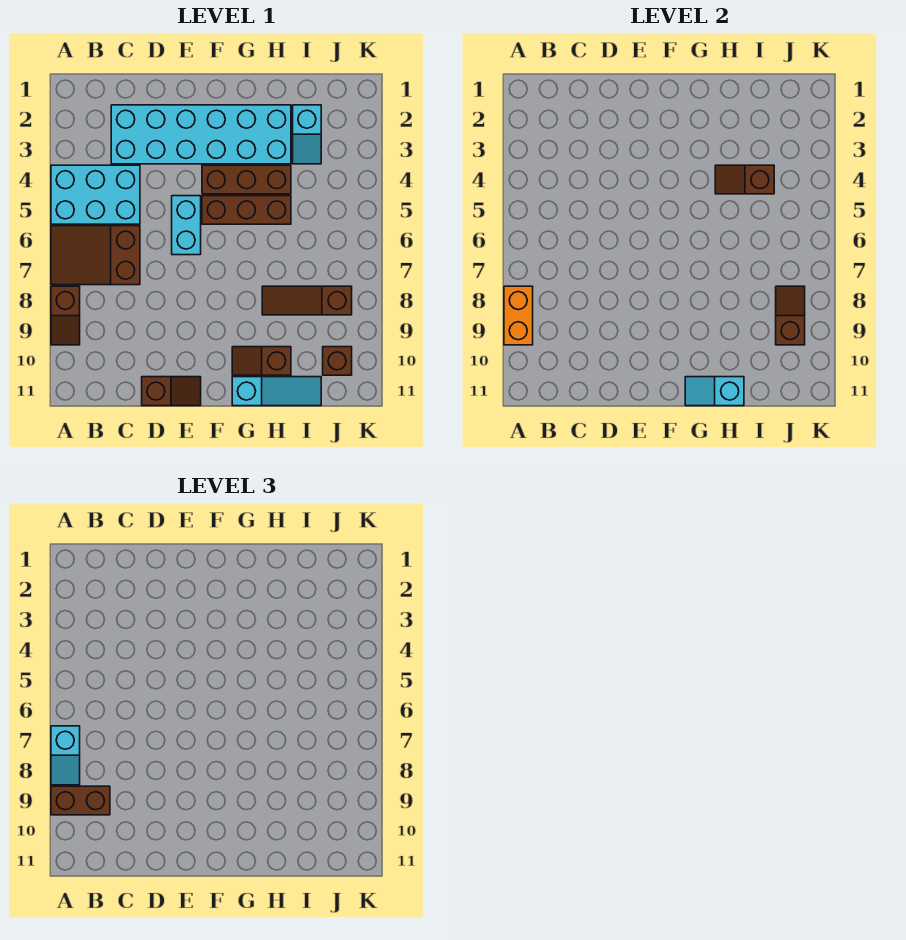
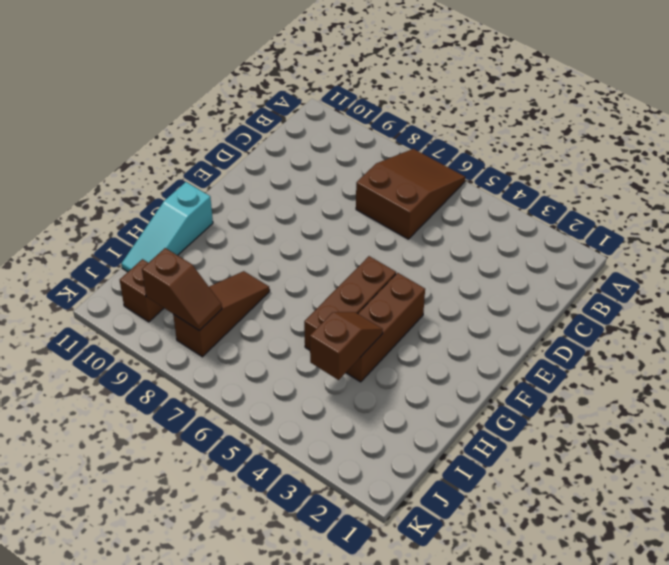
none -> cyan brick A4:C5 level 1
none -> brown slope A8:A9 level 1 top 8
none -> cyan brick C2:H3 level 1

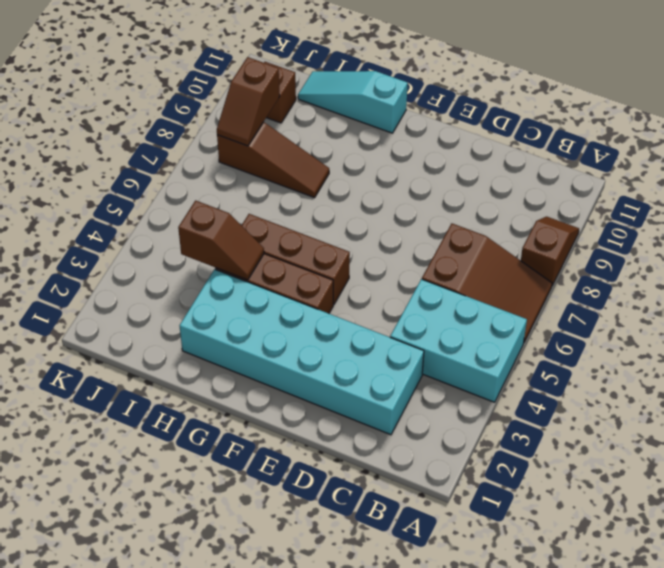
none -> brown slope D11:E11 level 1 top D
none -> cyan brick E5:E6 level 1
none -> brown slope G10:H10 level 1 top H

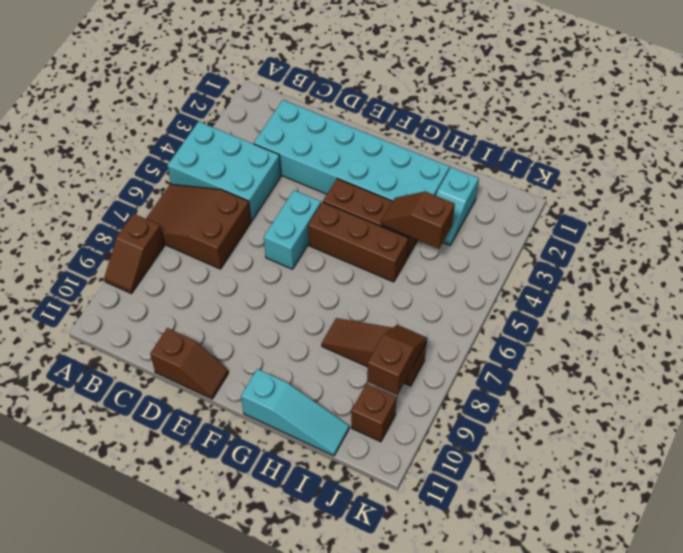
none -> brown slope G10:H10 level 1 top H
none -> orange brick A8:A9 level 2
none -> cyan slope G11:H11 level 2 top H

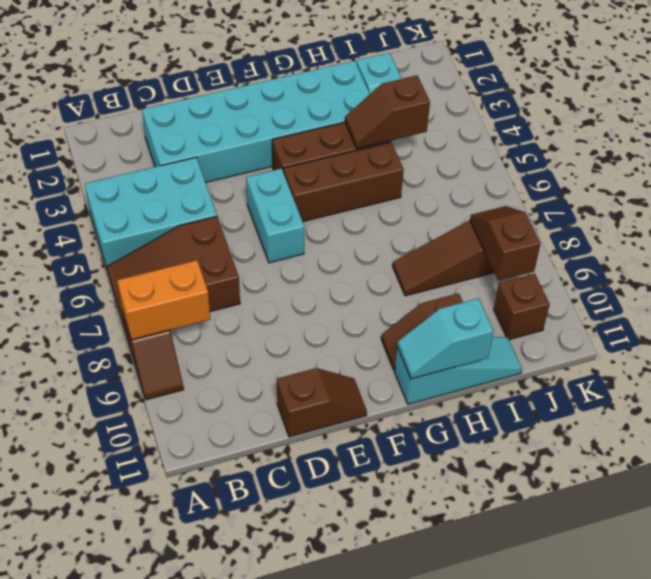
orange brick A8:B8 level 2 -> orange brick A8:A9 level 2
none -> cyan slope A7:A8 level 3 top 7
none -> brown brick A9:B9 level 3

